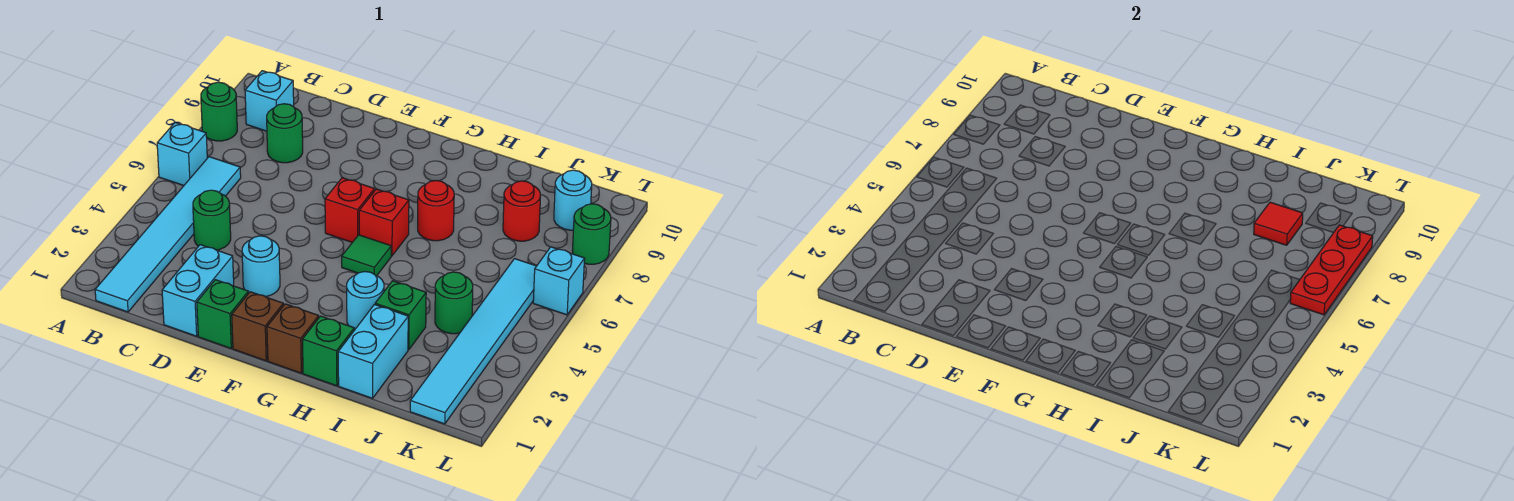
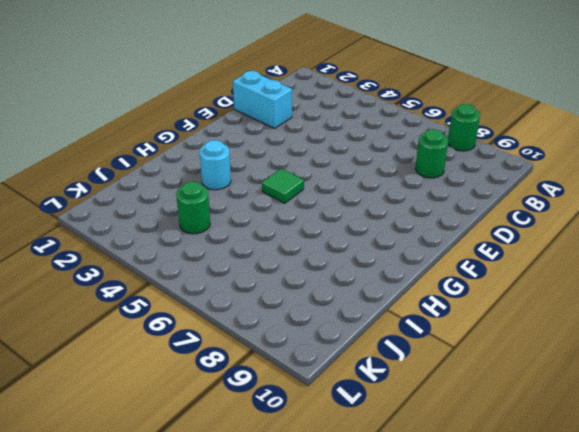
none -> cyan brick A6 level 1
none -> cyan tile B1:B6 level 1
none -> cyan brick B9 level 1

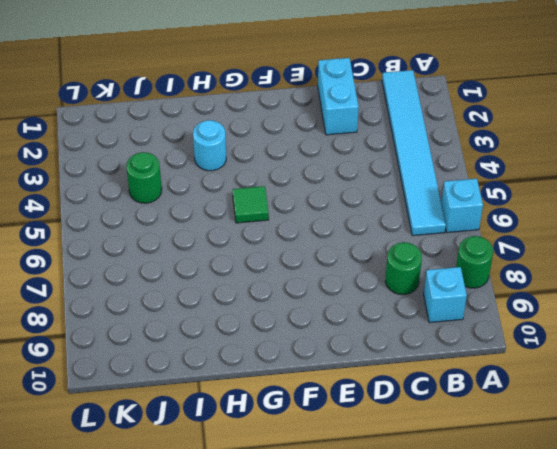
none -> green round brick C4 level 1
none -> green brick E1 level 1
none -> cyan round brick E3 level 1

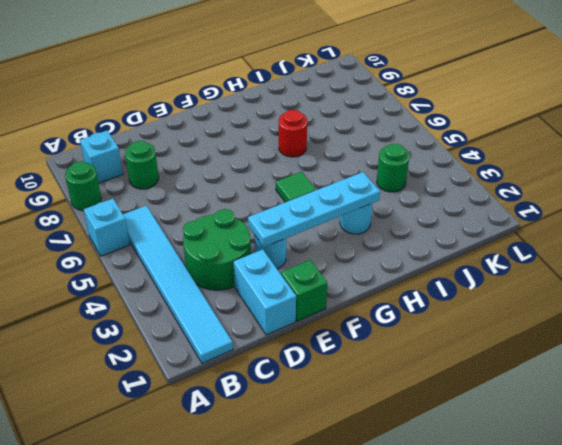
green round brick C3:D4 level 1 -> green round brick C4 level 1
cyan plate E3:H3 level 2 -> none
none -> brown brick F1 level 1
none -> red brick F6 level 1
none -> brown brick G1 level 1

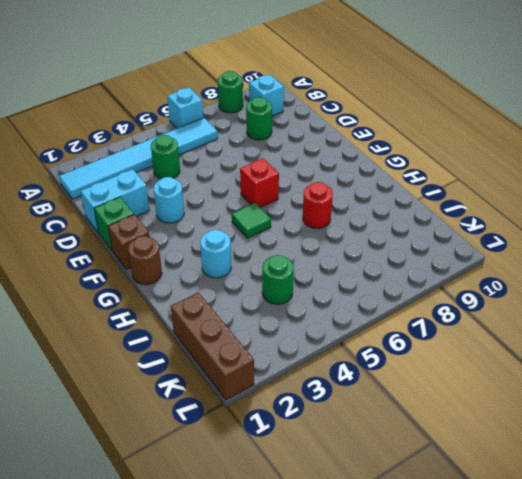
brown round brick G1 level 1 -> brown brick G1 level 1
brown brick J1:L1 level 1 -> cyan tile K1:K6 level 1
none -> red brick G6 level 1
none -> green brick H1 level 1
none -> cyan brick I1:I2 level 1

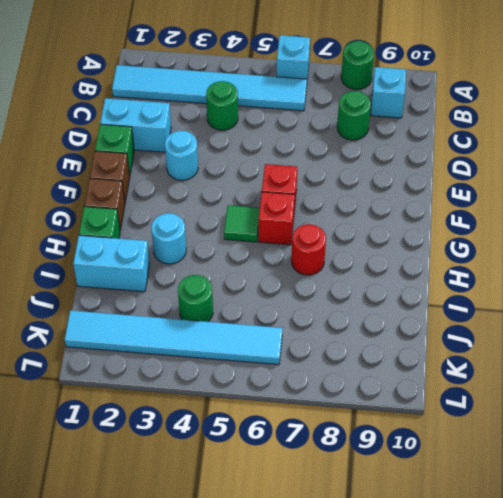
none -> green brick I3 level 1
none -> red round brick J8 level 1
none -> cyan round brick K9 level 1

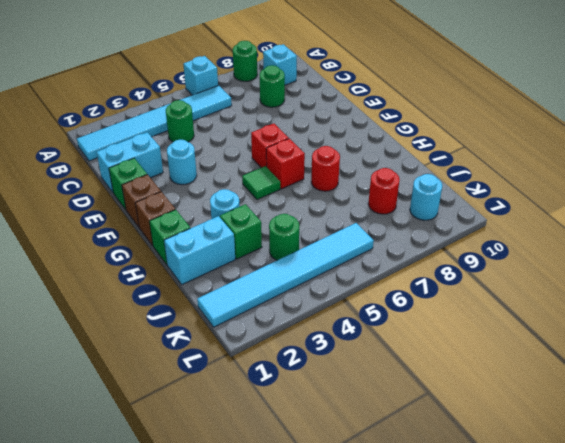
none -> cyan brick L6 level 1
none -> green round brick L8 level 1
none -> red tile J8 level 2

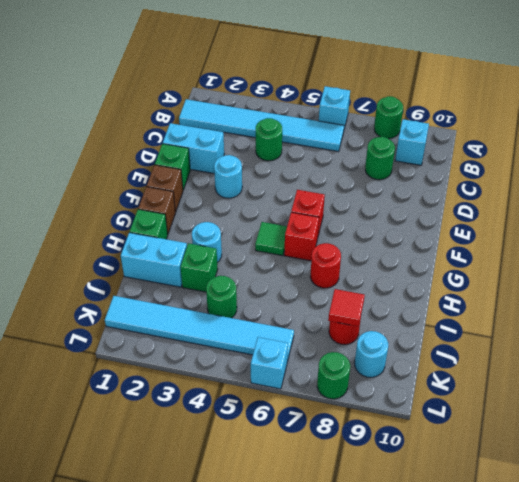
none -> red plate L6:L8 level 2

